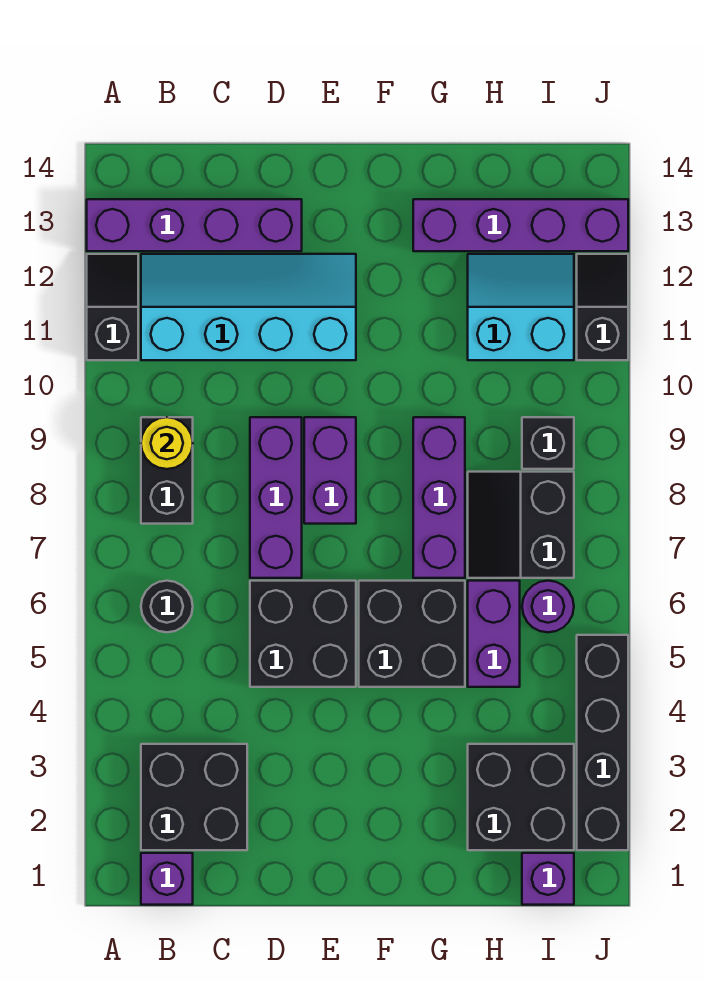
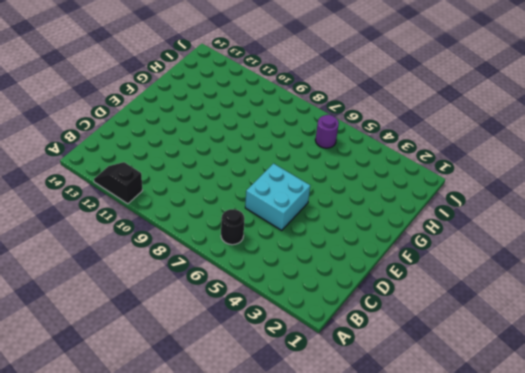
cyan brick D5:E6 level 1 -> black brick D5:E6 level 1
none -> purple brick A13:D13 level 1
none -> purple brick B1 level 1
none -> black brick B2:C3 level 1

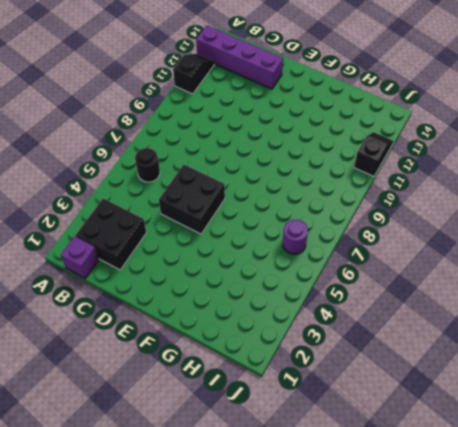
none -> black brick B8:B9 level 1
none -> cyan slope B11:E12 level 1 top 11
none -> purple brick D7:D9 level 1

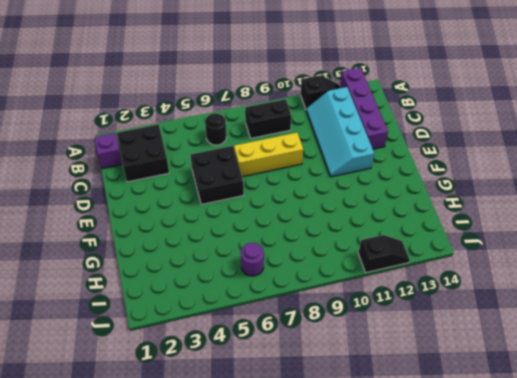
cyan slope B11:E12 level 1 top 12 -> cyan slope B11:E12 level 1 top 11
yellow brick D7:D9 level 1 -> purple brick D7:D9 level 1
none -> purple brick E8:E9 level 1
none -> black brick F5:G6 level 1
none -> purple brick G7:G9 level 1

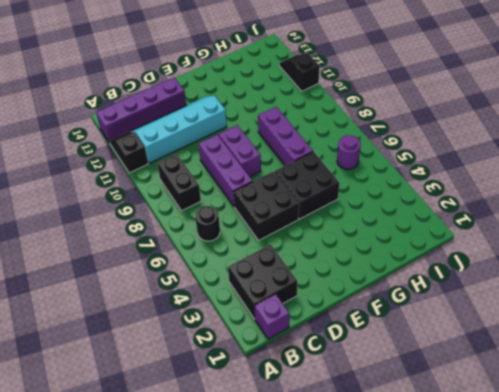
none -> purple brick G13:J13 level 1
none -> black brick H2:I3 level 1
none -> purple brick H5:H6 level 1

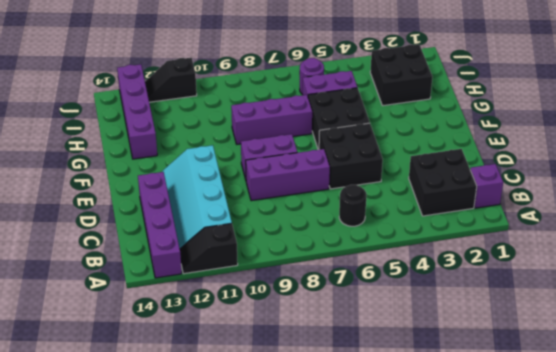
none -> black brick B8:B9 level 1
none -> black slope H7:I8 level 1 top I
none -> cyan slope H11:I12 level 1 top 11

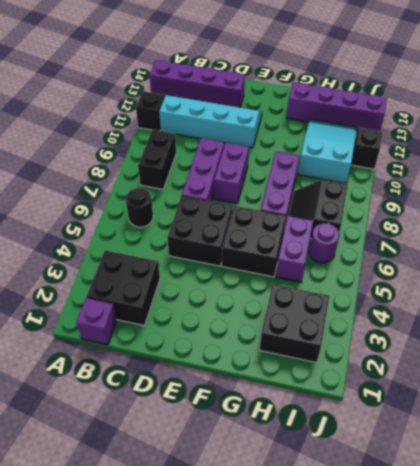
cyan slope H10:I12 level 1 top 10 -> cyan slope H11:I12 level 1 top 11
none -> purple brick I1 level 1
none -> black brick I9 level 1
none -> black brick J2:J5 level 1

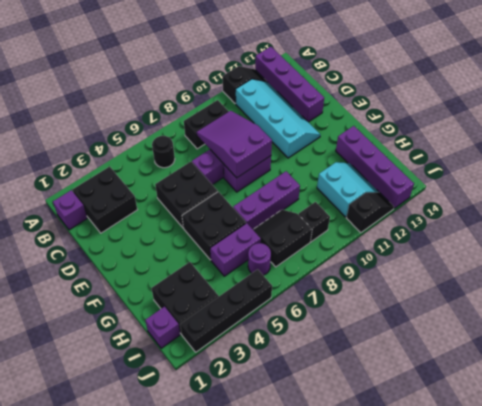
purple slope C8:E9 level 2 top E -> none
none -> yellow round brick B9 level 2

